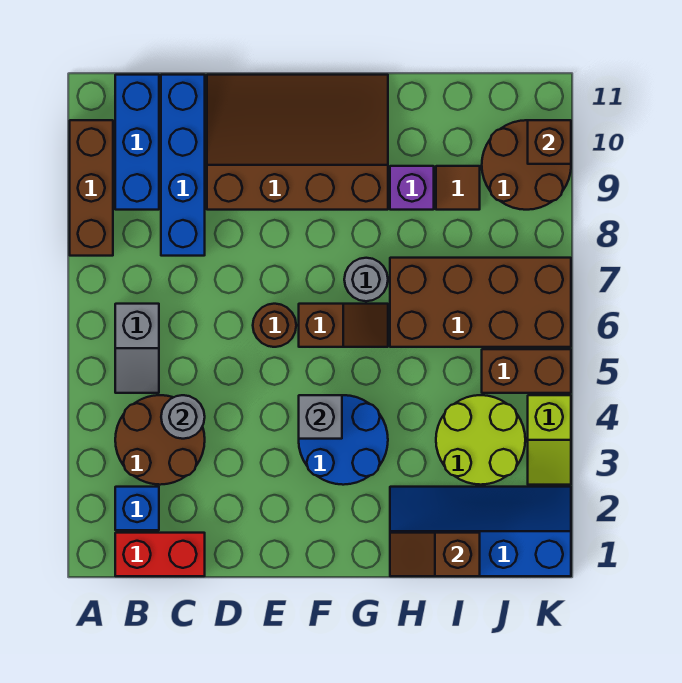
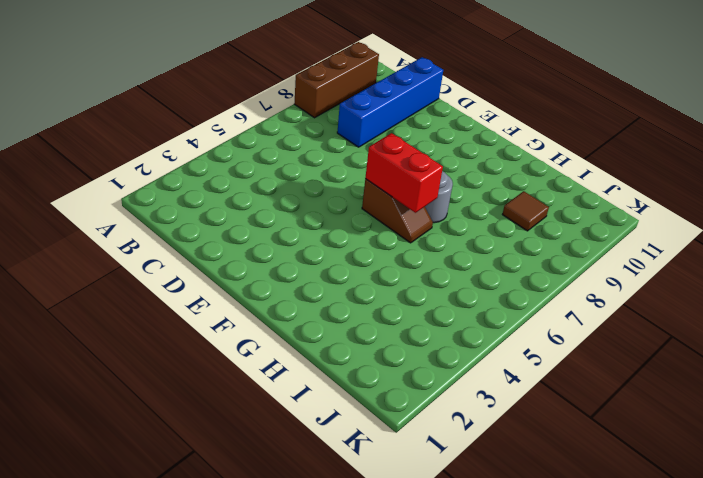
red brick F6:G6 level 2 -> red brick B1:C1 level 1
none -> blue brick B2 level 1
none -> brown round brick B3:C4 level 1
none -> grey slope B5:B6 level 1 top 6

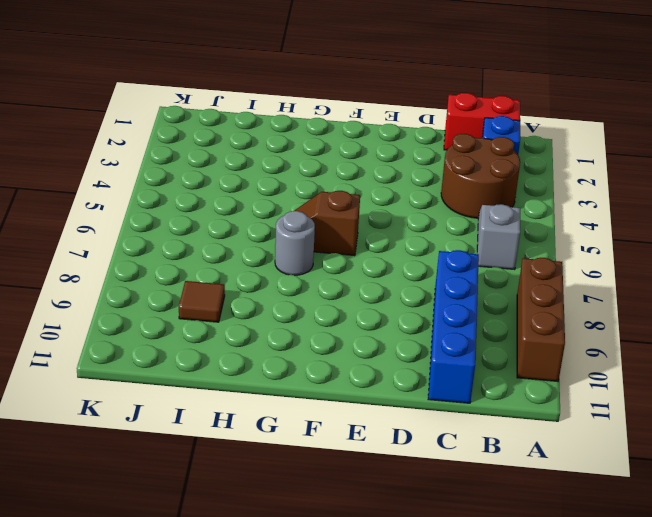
none -> blue brick B9:B11 level 1
none -> brown slope D9:G11 level 1 top 9
none -> brown round brick E6 level 1

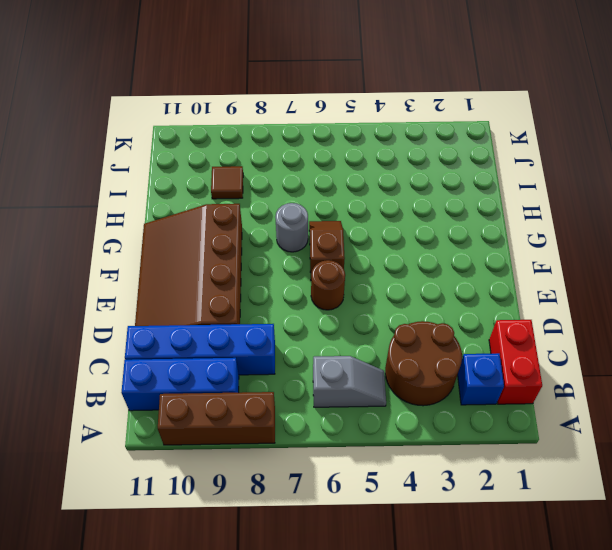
none -> blue round brick F3:G4 level 1
none -> blue slope H1:K2 level 1 top 1
none -> brown brick H6:K7 level 1

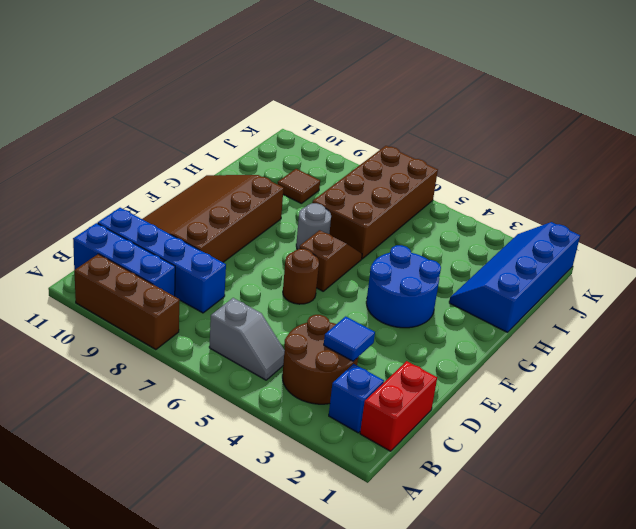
blue tile C3 level 2 -> none
none -> purple brick H9 level 1
none -> lime round brick I3:J4 level 1
none -> brown brick J5:K5 level 1

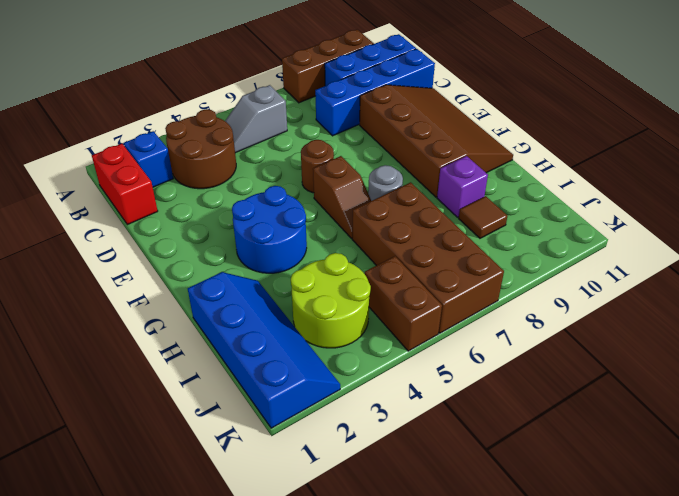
none -> brown round brick J9:K10 level 1
none -> lime slope K3:K4 level 1 top 4
none -> grey round brick C4 level 2

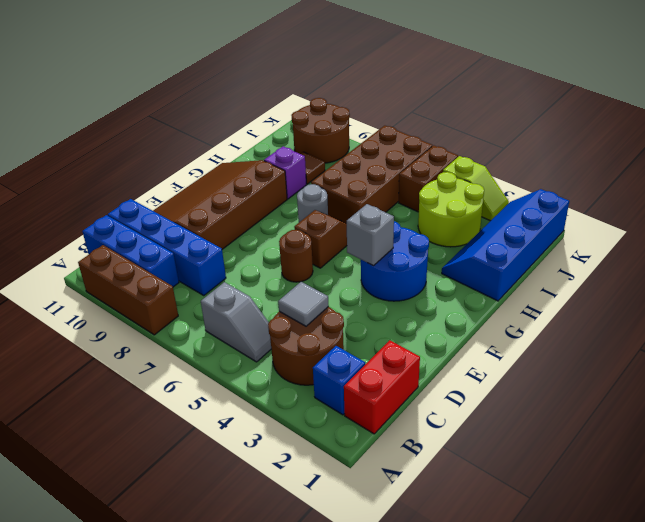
grey tile C4 level 2 -> grey round brick C4 level 2
none -> brown slope H1:I1 level 2 top I
none -> brown brick K10 level 2

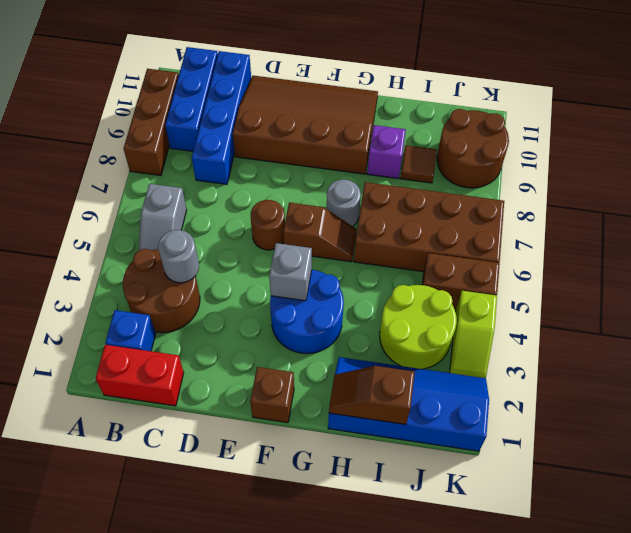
brown brick F1 level 1 -> brown brick K10 level 2

